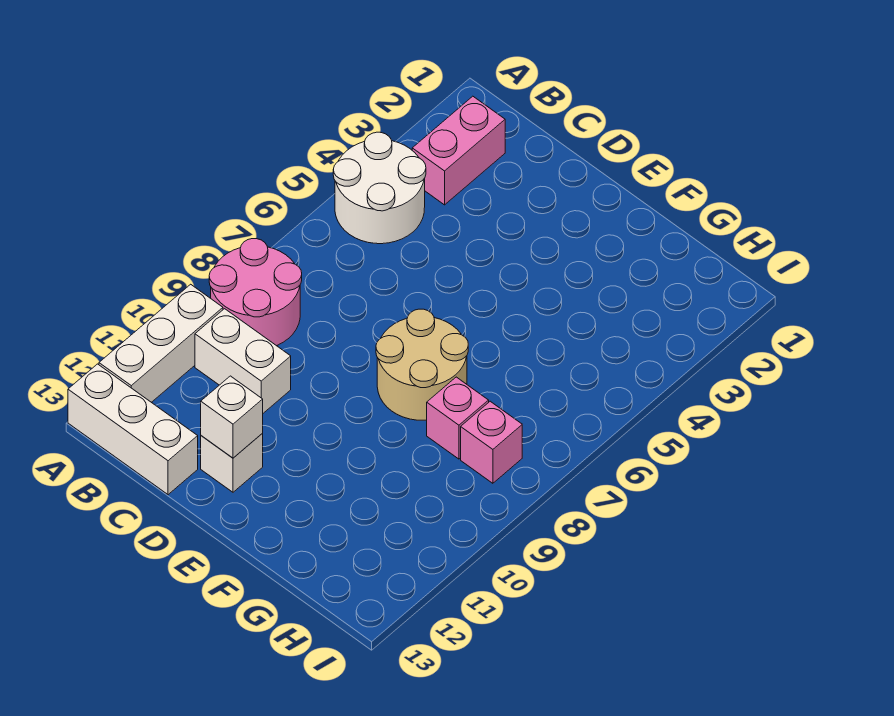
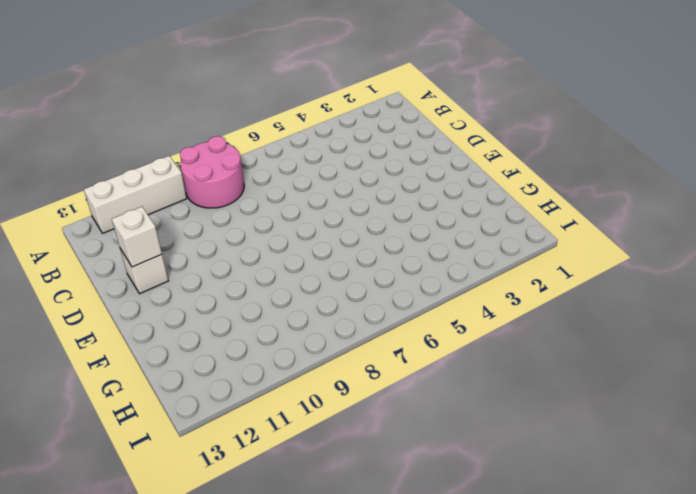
none -> white round brick A4:B5 level 1
none -> white brick A13:C13 level 1

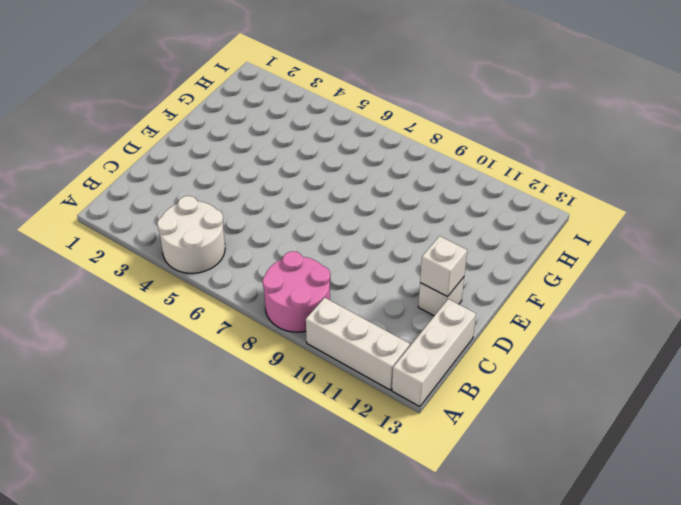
none -> pink brick B2:B3 level 1
none -> white brick B10:C10 level 1

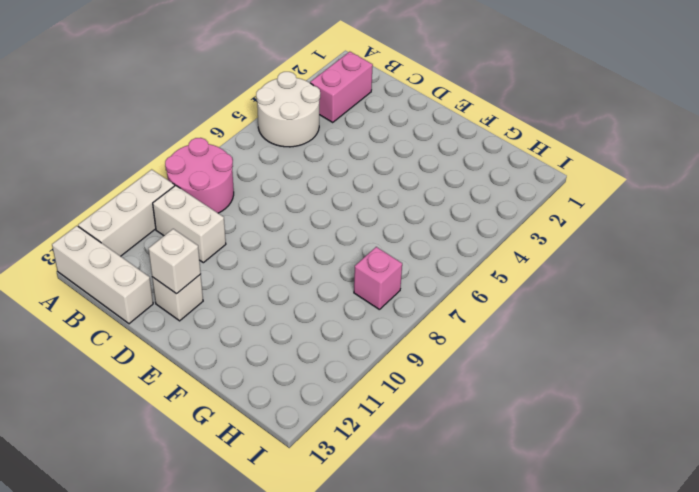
none -> tan round brick E7:F8 level 1
none -> pink brick G8 level 1

